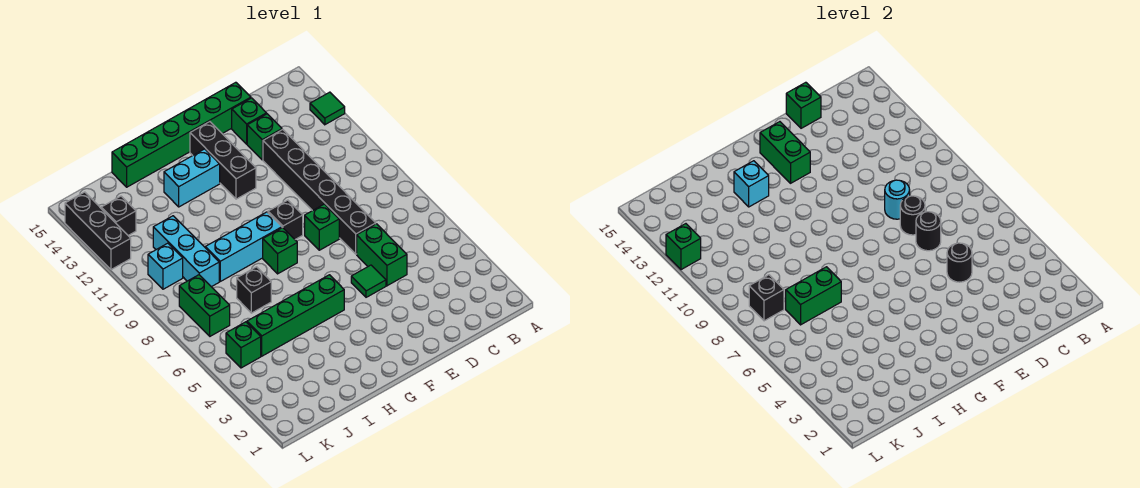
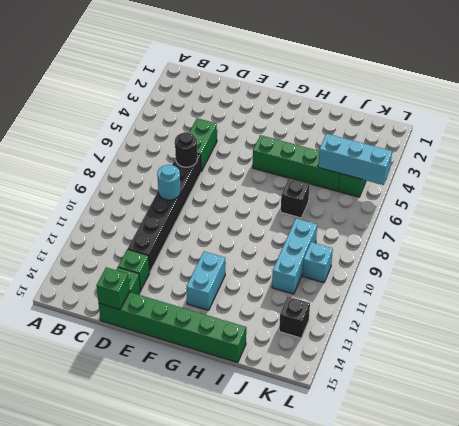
cyan brick G12:G13 level 1 -> cyan brick G13:H13 level 1
cyan brick J5:L5 level 2 -> cyan brick G9:I9 level 1
none -> green tile A13 level 1
none -> green tile E5 level 1
none -> green brick E8 level 1
none -> black brick F9 level 1

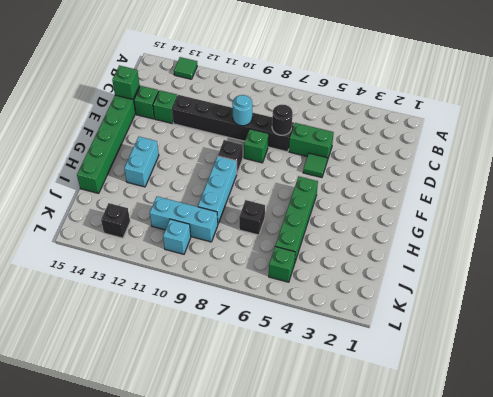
none -> black brick F12:F14 level 1
none -> green brick G8 level 1
none -> green brick K7:K8 level 1
none -> black brick L12:L14 level 1

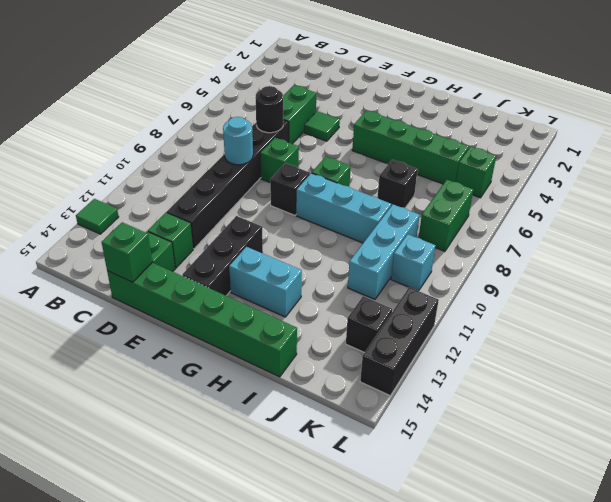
none -> black round brick D5 level 2
none -> black round brick D8 level 2
none -> green brick F13:F14 level 2
none -> cyan brick H13 level 2

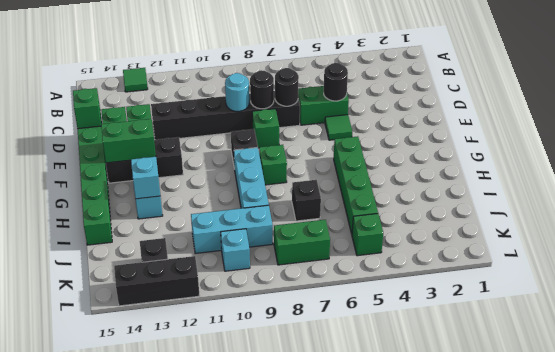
none -> green brick I7:J7 level 2
none -> black brick K8 level 2
none -> green brick L12 level 2

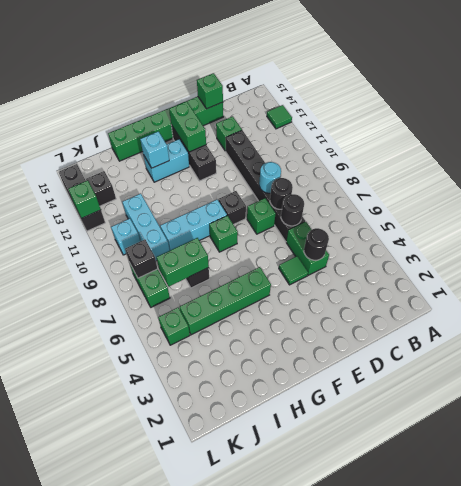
none -> green brick D14 level 1

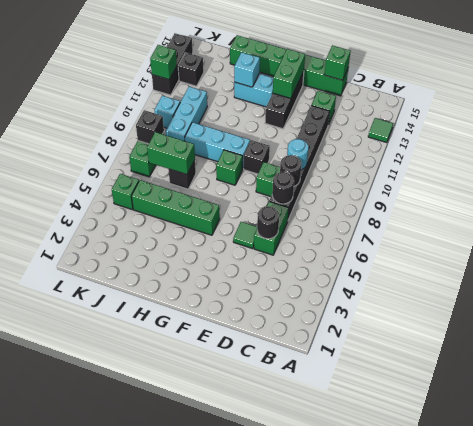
none -> green brick D14 level 1

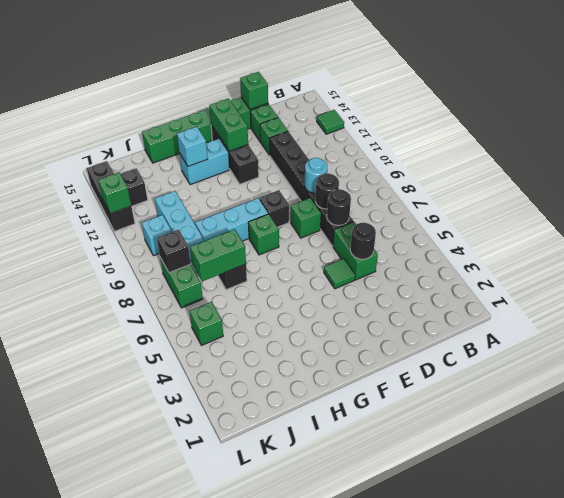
none -> green brick G5:J5 level 1

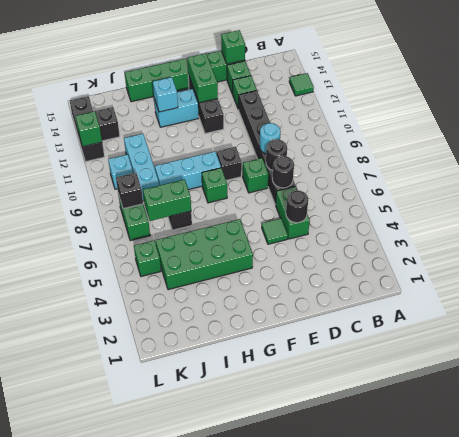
green brick G4:J5 level 1 -> green brick G5:J5 level 1

